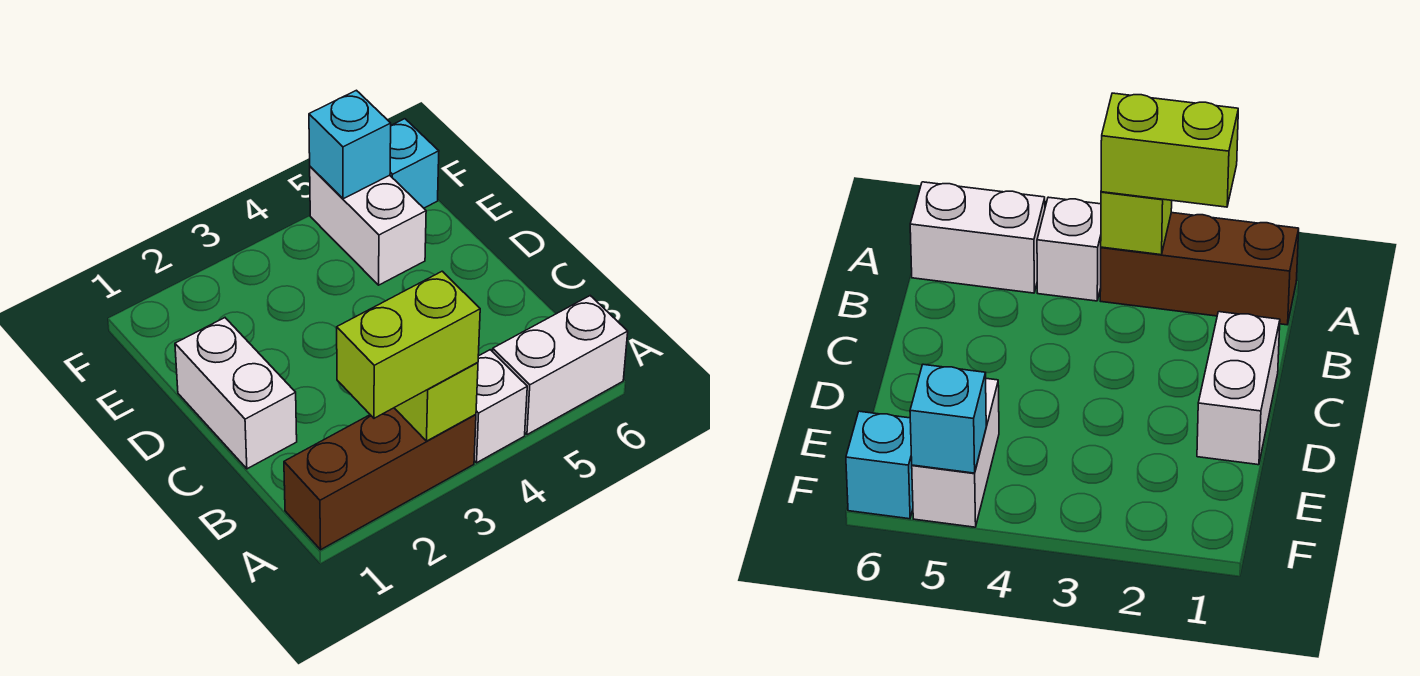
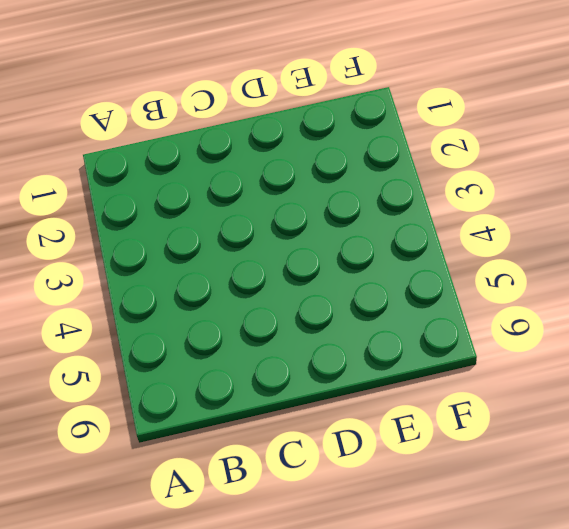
none -> brown brick A1:A3 level 1
none -> white brick A4 level 1

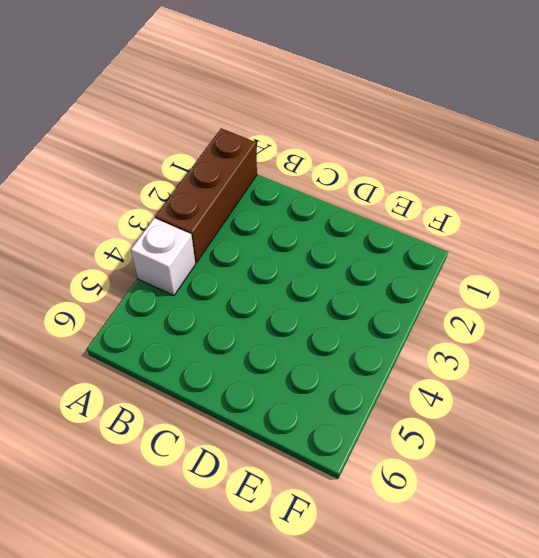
none -> white brick A5:A6 level 1
none -> white brick C1:D1 level 1

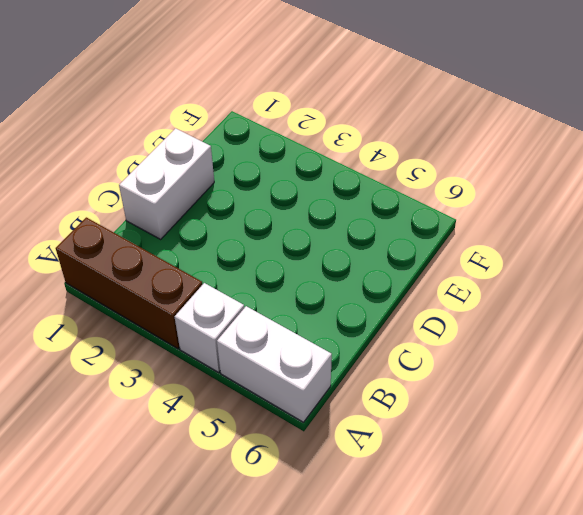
none -> white brick E5:F5 level 1
none -> cyan brick F6 level 1

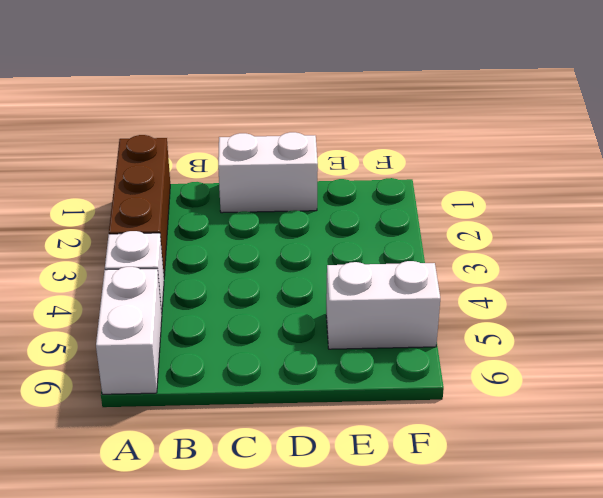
none -> cyan brick F6 level 1
none -> lime brick A3 level 2

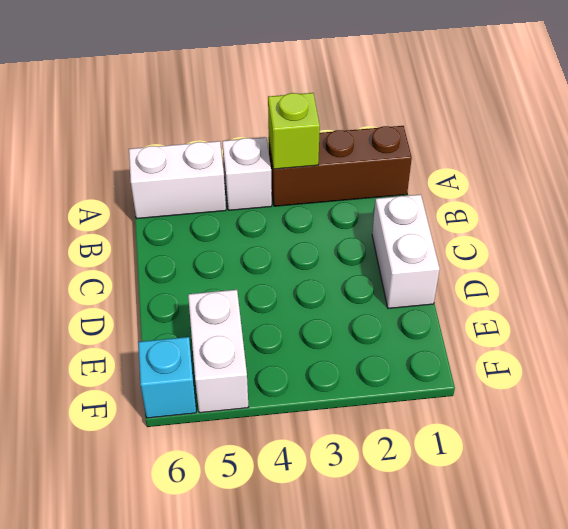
none -> cyan brick F5 level 2
none -> lime brick A2:A3 level 3

